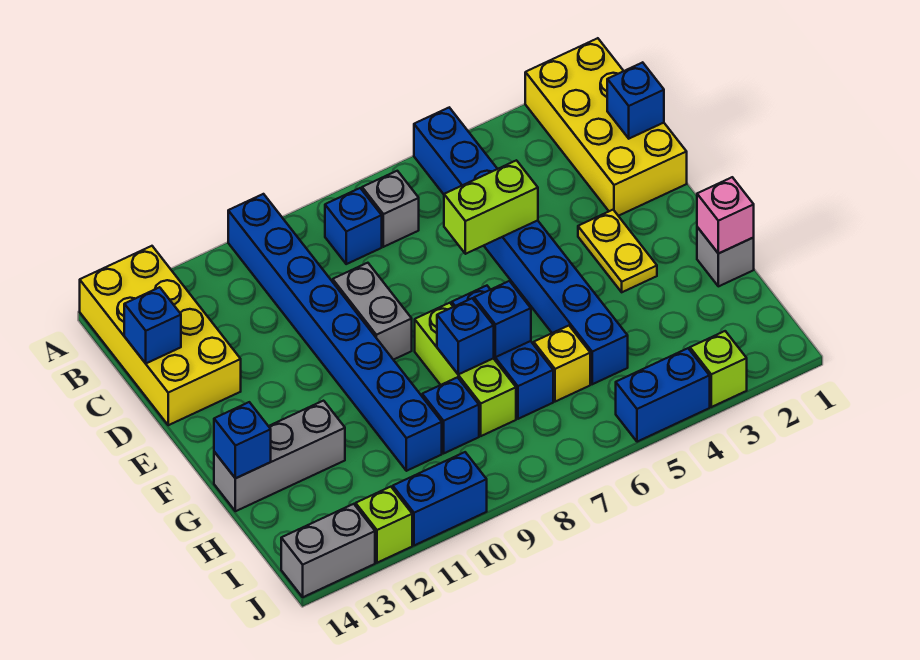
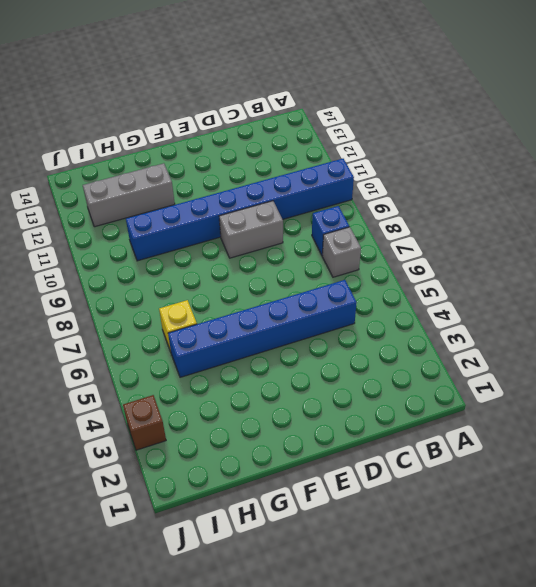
blue brick C5:H5 level 1 -> blue brick A5:H5 level 1
grey brick G12:I12 level 1 -> grey brick G12:G14 level 1
brown brick J3 level 1 -> lime brick J3 level 1
none -> yellow brick A1:D2 level 1
none -> yellow brick A13:D14 level 1
none -> yellow plate E3:F3 level 1

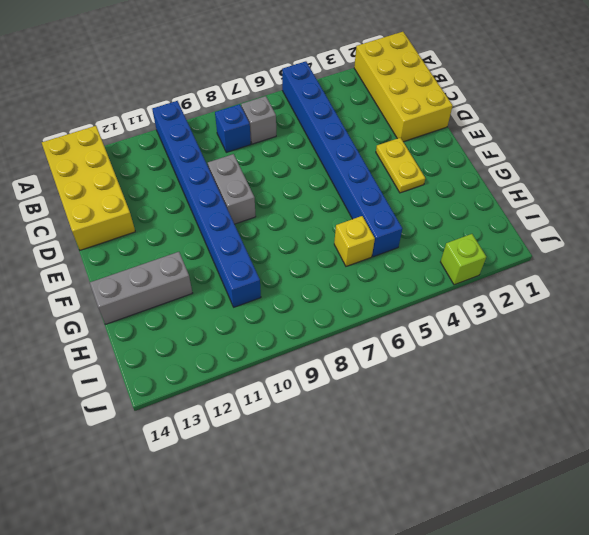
none -> blue brick F7:H7 level 1
none -> lime brick F8:H8 level 1
none -> grey brick G1 level 1

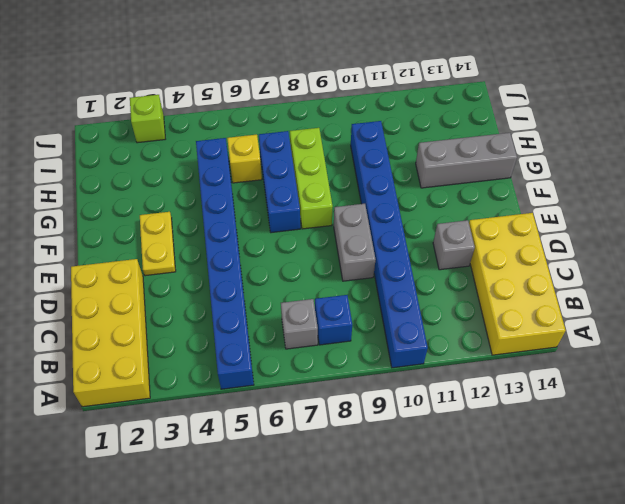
grey brick D12 level 1 -> grey brick G1 level 1
none -> blue brick H9 level 1
none -> blue brick J4:J5 level 1
none -> blue brick J10:J11 level 1

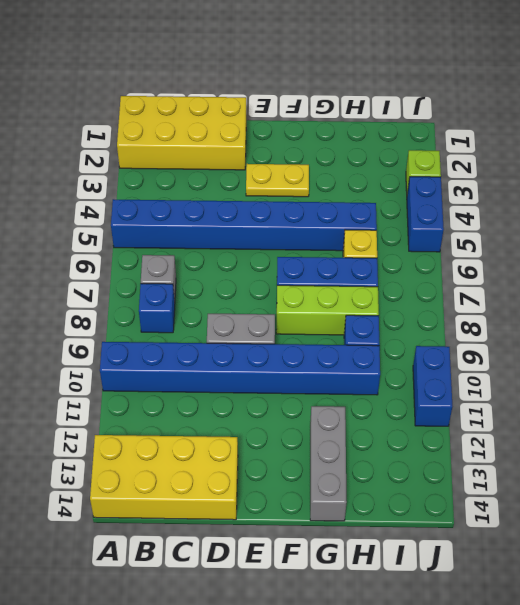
none -> grey brick G1 level 1
none -> lime brick J12 level 1
none -> grey brick J13:J14 level 1

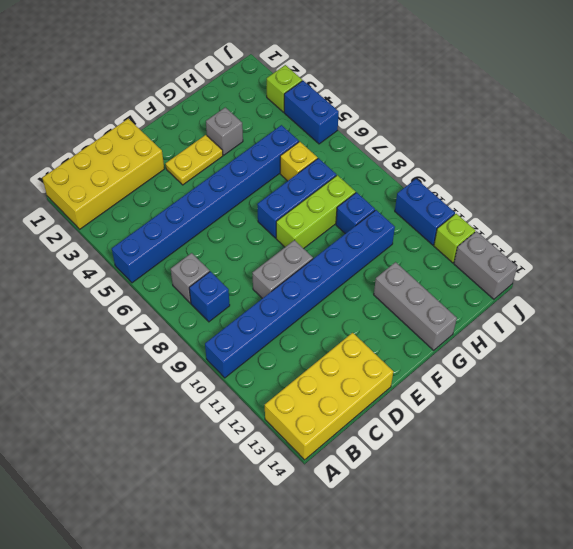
grey brick G3 level 1 -> grey brick G1 level 1
none -> blue brick C1 level 2
none -> blue brick C14 level 2
none -> lime brick D5:D6 level 2

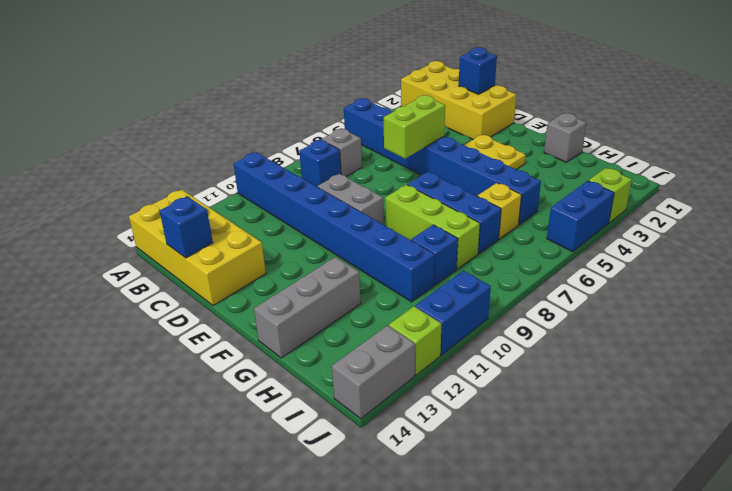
none -> pink brick G1 level 2
none -> blue brick G7 level 2
none -> blue brick G8 level 2

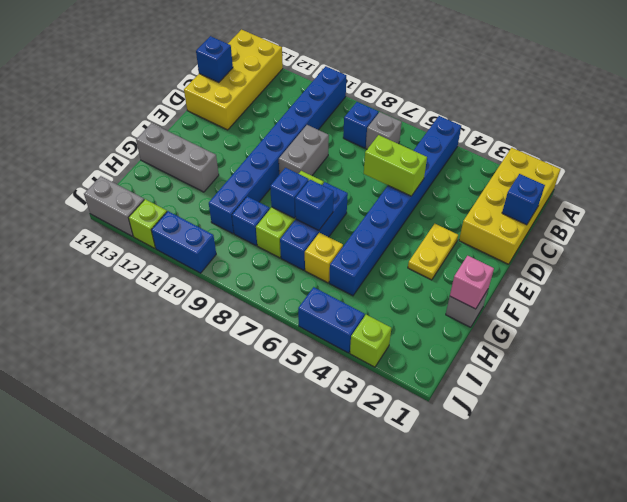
none -> blue brick G14 level 2

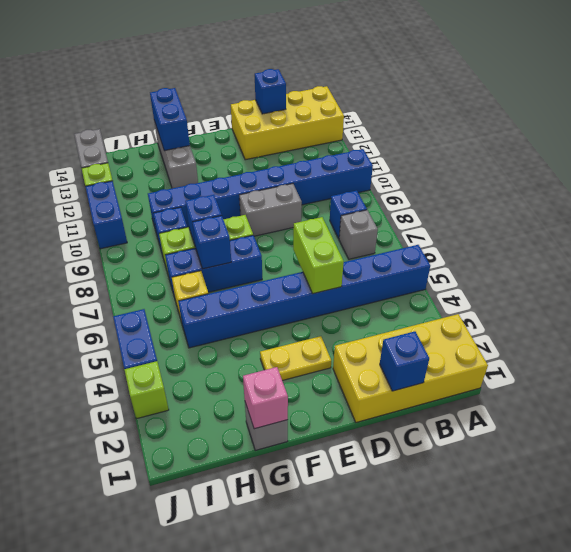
blue brick G13:G14 level 2 -> blue brick G14 level 2

